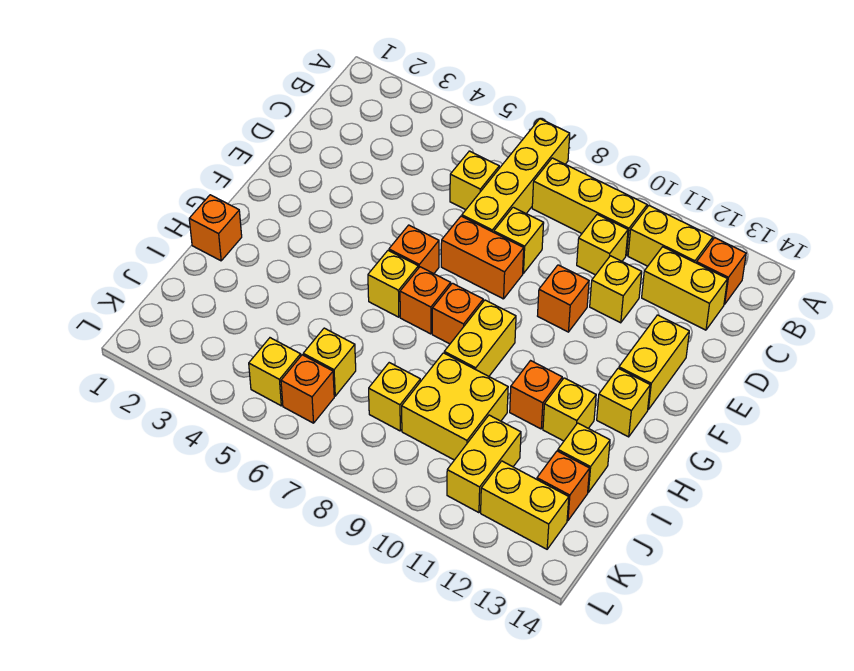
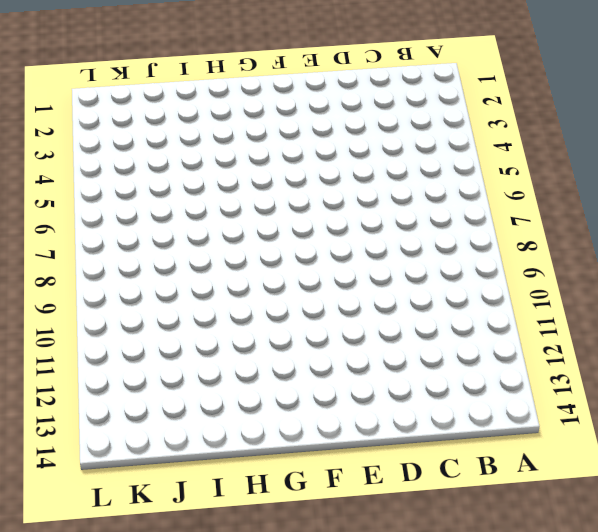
none -> yellow brick A7:D7 level 1
none -> yellow brick B8:B10 level 1
none -> yellow brick B11:B12 level 1
none -> orange brick B13 level 1

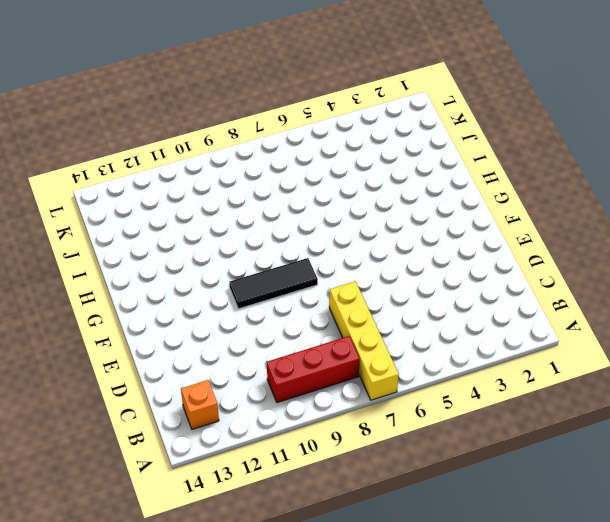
red brick B8:B10 level 1 -> yellow brick B8:B10 level 1
black tile F8:F10 level 1 -> none
none -> yellow brick B11:B12 level 1
none -> yellow brick C6 level 1
none -> yellow brick C10 level 1
none -> yellow brick C12:C13 level 1

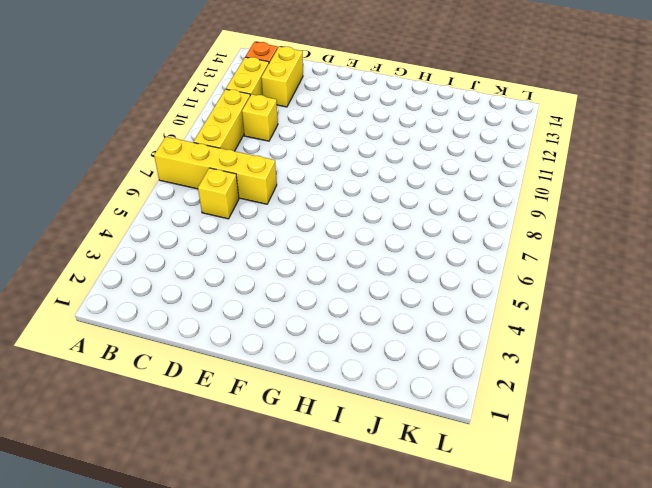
none -> yellow brick D8 level 1
none -> yellow brick D11 level 1
none -> orange brick E7:E8 level 1
none -> orange brick E10 level 1

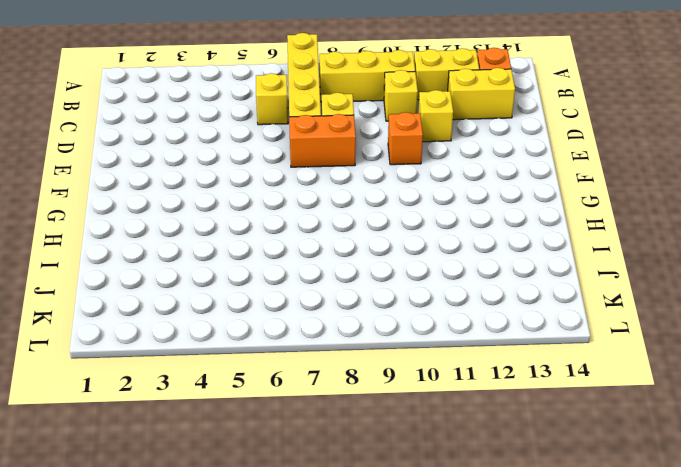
none -> yellow brick E13:F13 level 1
none -> orange brick F6 level 1
none -> yellow brick G6 level 1
none -> orange brick G7 level 1

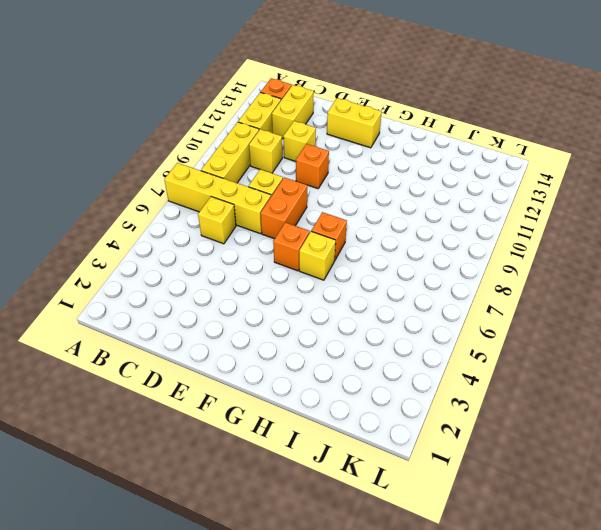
none -> orange brick G8 level 1
none -> yellow brick G9:H9 level 1
none -> yellow brick G13 level 1
none -> orange brick H1 level 1

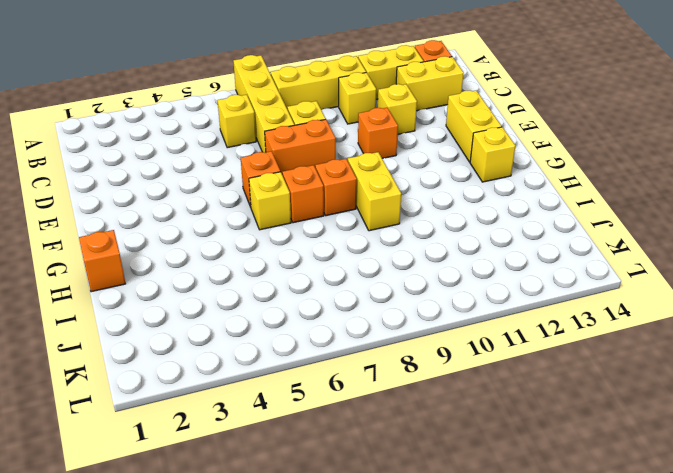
none -> orange brick H11 level 1
none -> yellow brick H12 level 1
none -> yellow brick I9:J10 level 1
none -> yellow brick I13 level 1

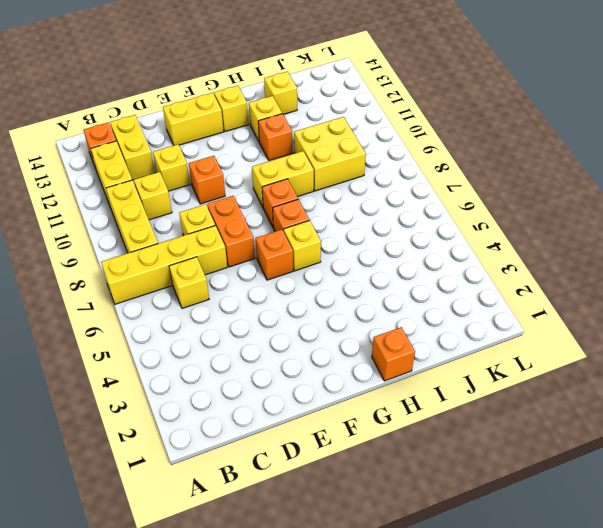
none -> yellow brick J6 level 1
none -> yellow brick J8 level 1
none -> yellow brick J11:K11 level 1
none -> orange brick J13 level 1

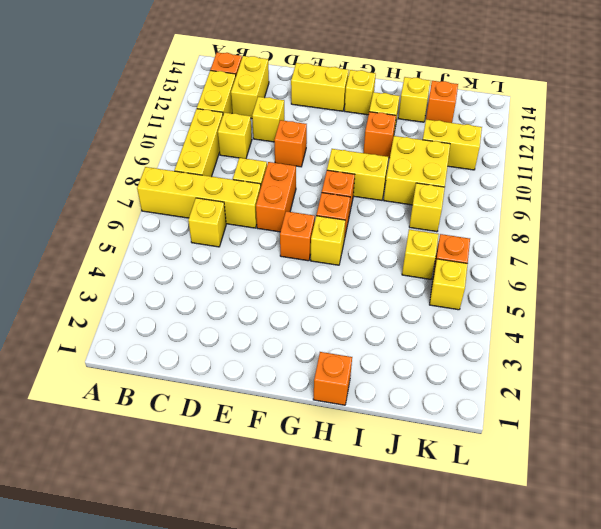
none -> yellow brick K12:K13 level 1

